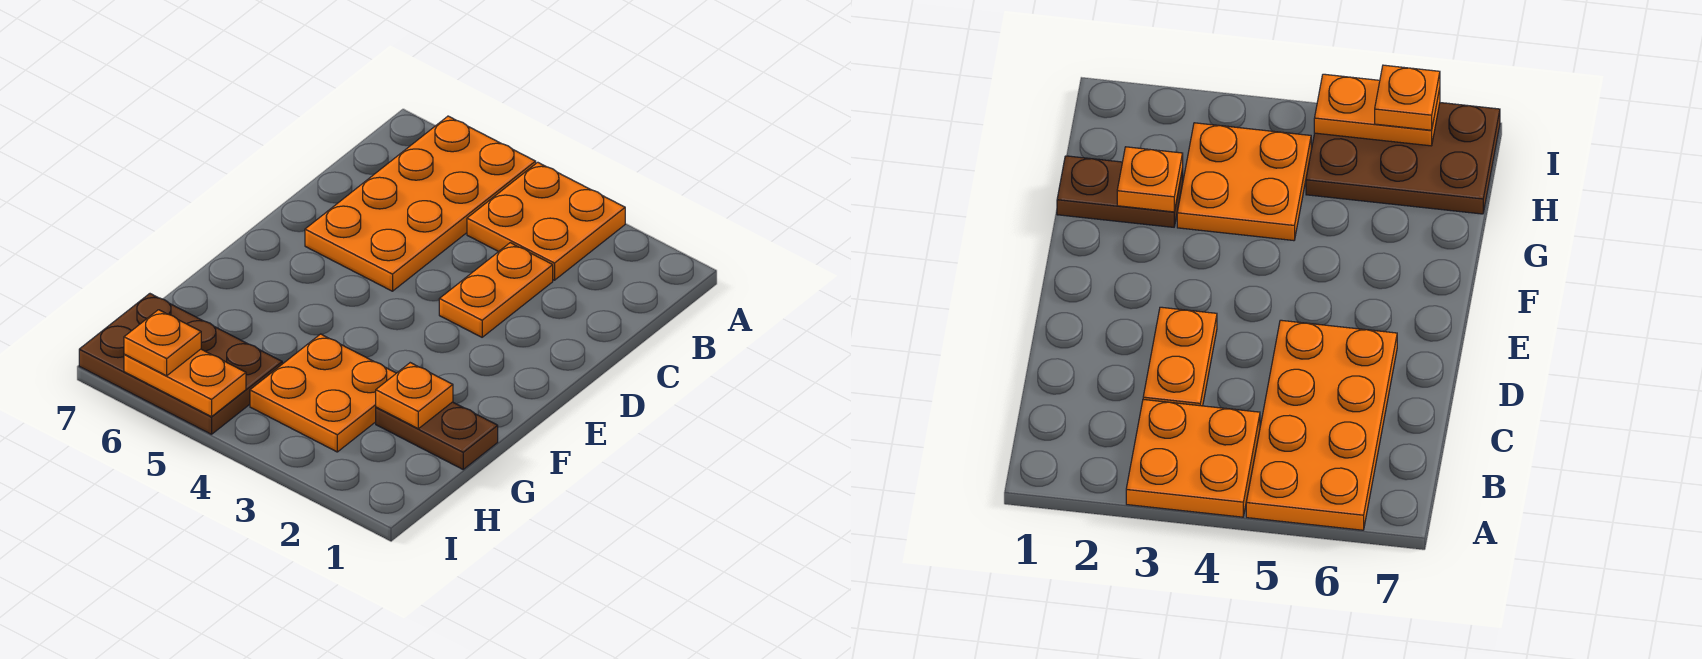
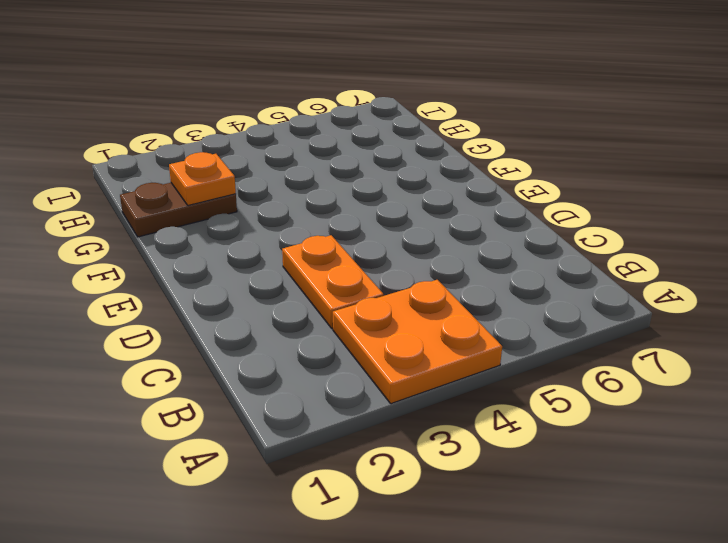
none -> orange plate A5:D6 level 1
none -> orange plate G3:H4 level 1

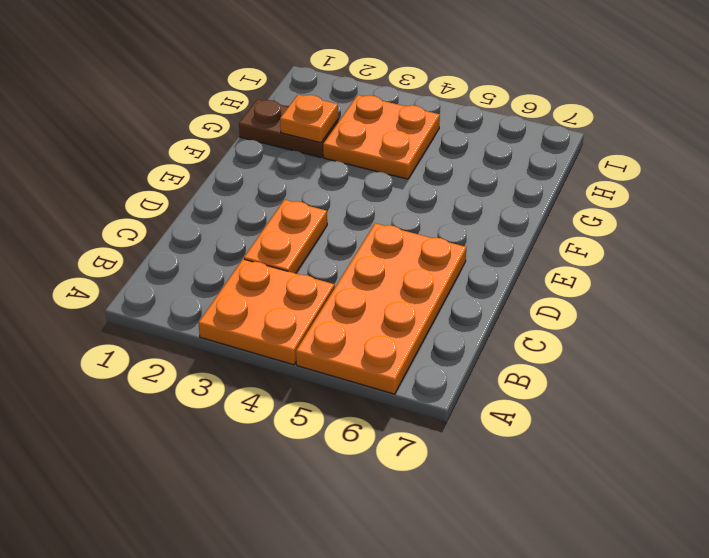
none -> brown plate H5:I7 level 1
none -> orange plate I5:I6 level 2

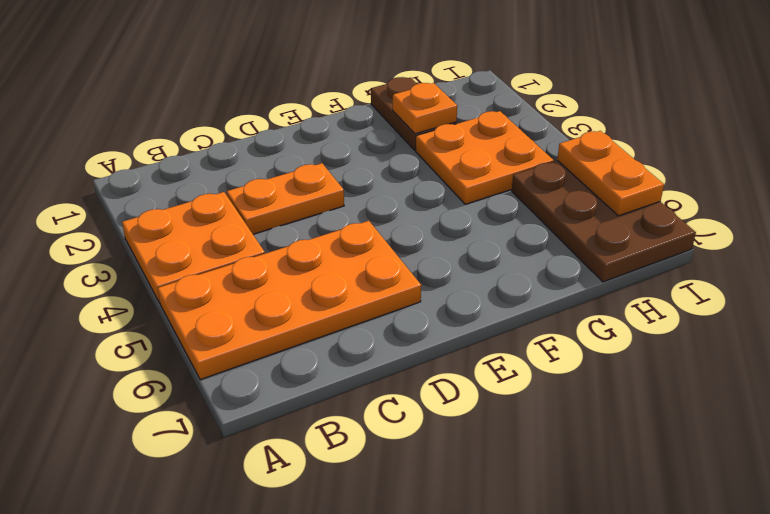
none -> orange plate I6 level 3

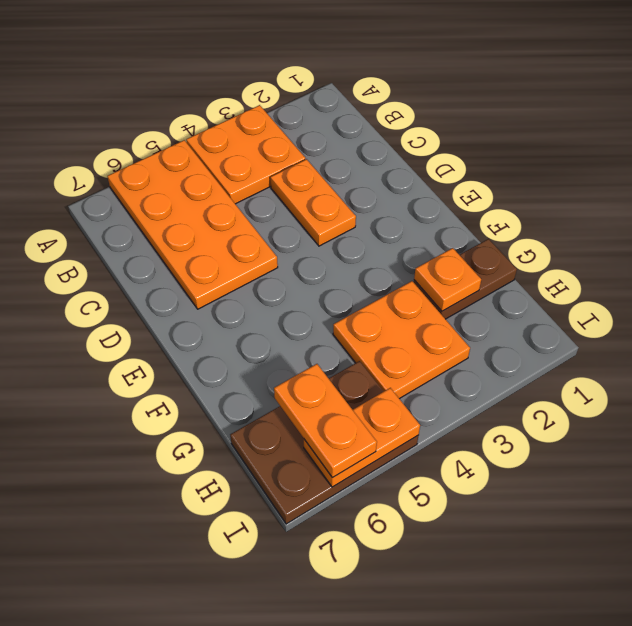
orange plate H6:I6 level 3 -> orange plate I6 level 3

